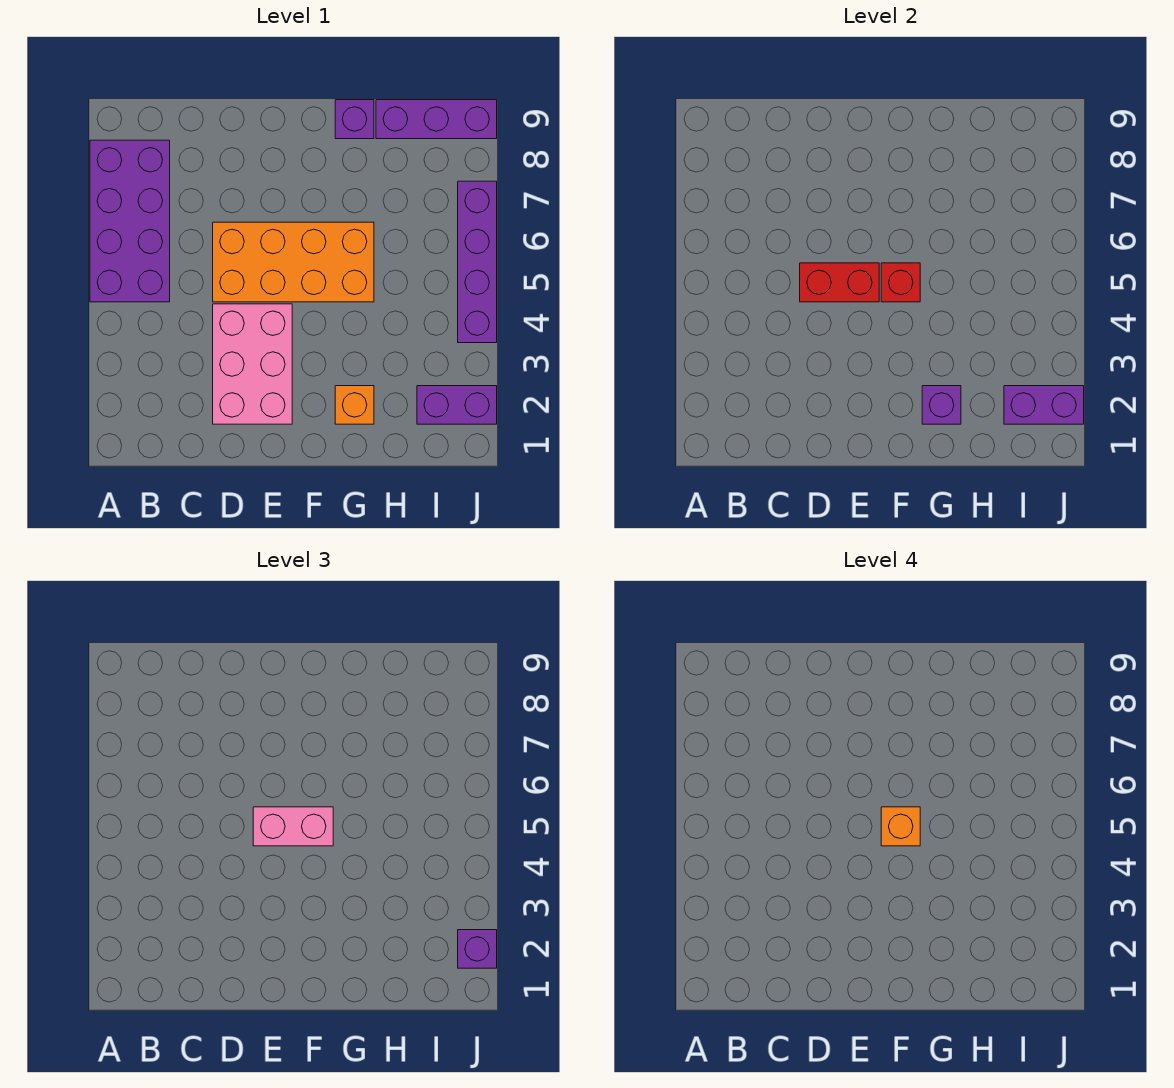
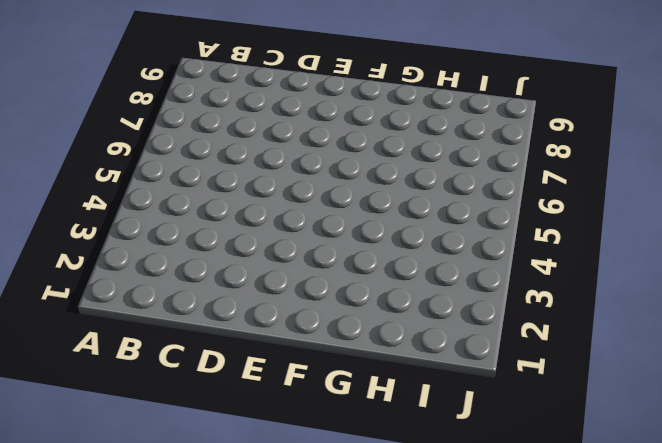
none -> purple brick A5:B8 level 1
none -> pink brick D2:E4 level 1
none -> orange brick D5:G6 level 1

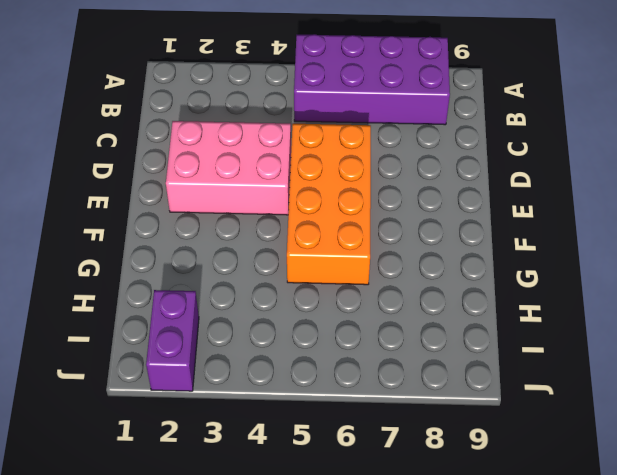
none -> orange brick G2 level 1
none -> purple brick G9 level 1
none -> purple brick H9:J9 level 1

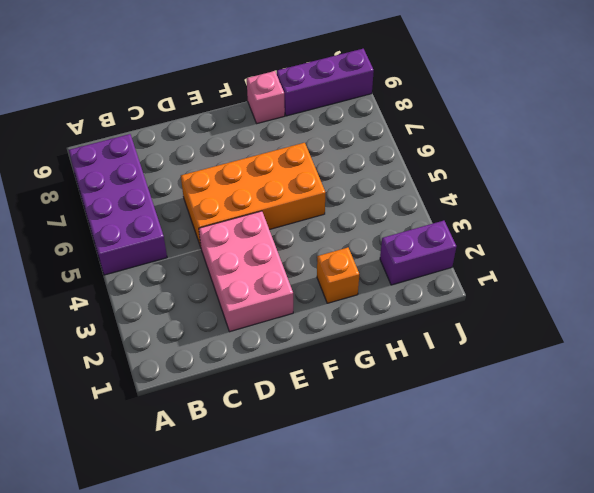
pink brick G9 level 1 -> purple brick G9 level 1
none -> purple brick J4:J7 level 1
none -> red brick D5:E5 level 2
none -> red brick F5 level 2

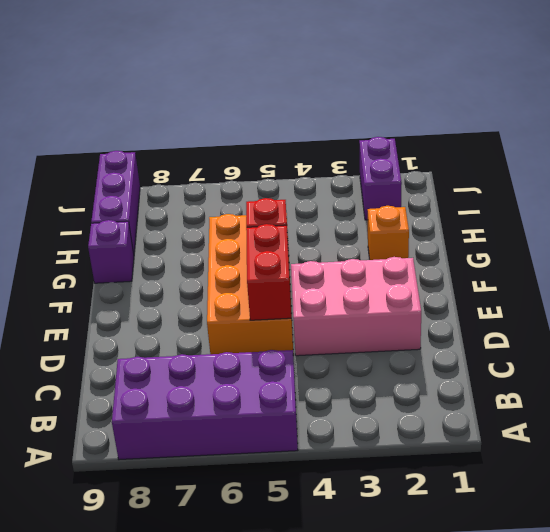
none -> purple brick J4:J7 level 1
none -> purple brick G2 level 2
none -> purple brick I2:J2 level 2

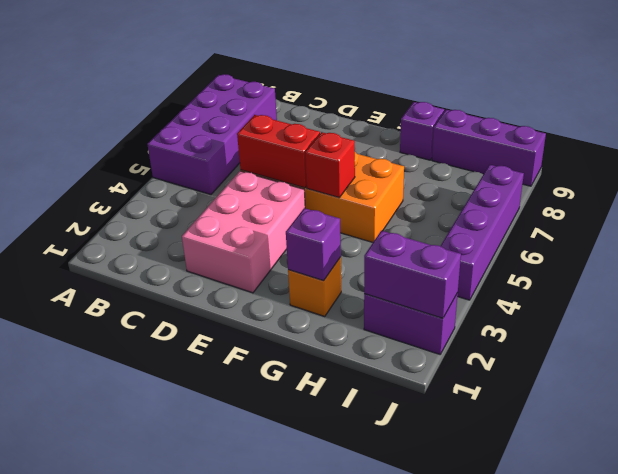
none -> pink brick E5:F5 level 3
none -> purple brick J2 level 3
none -> orange brick F5 level 4

